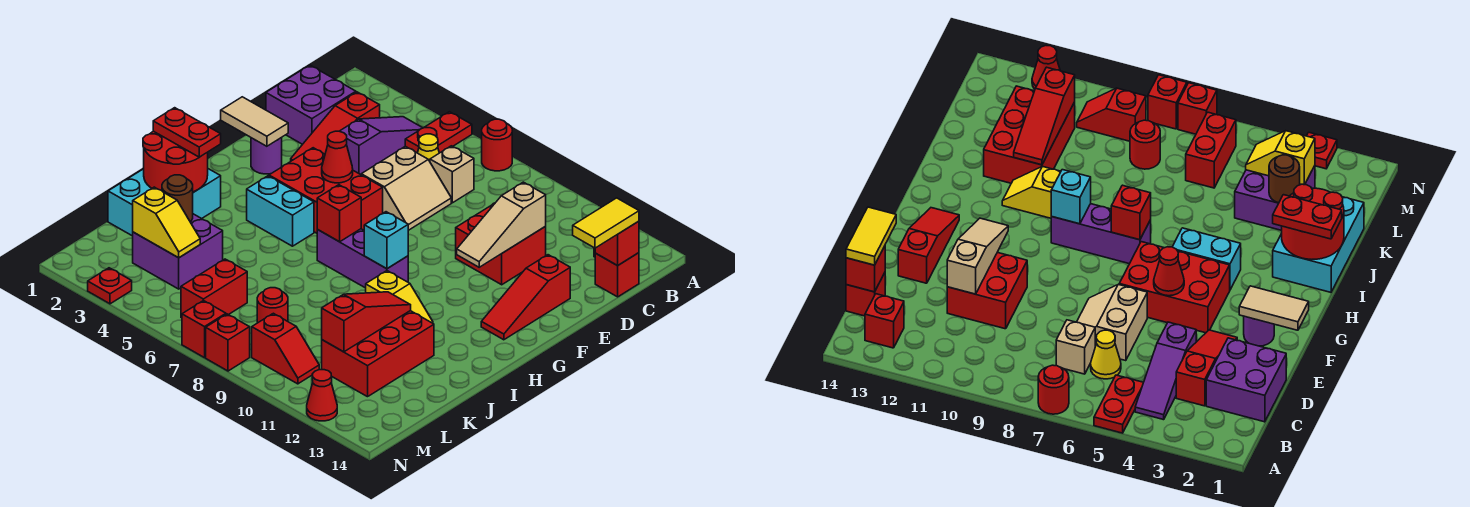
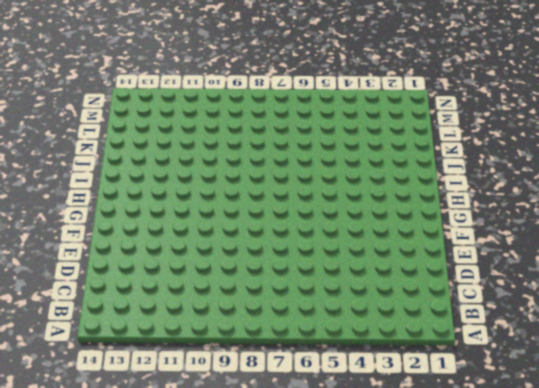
none -> red plate A5:B5 level 1
none -> red round brick A7 level 1
none -> purple slope B4:D4 level 1 top D
none -> red brick B13 level 1

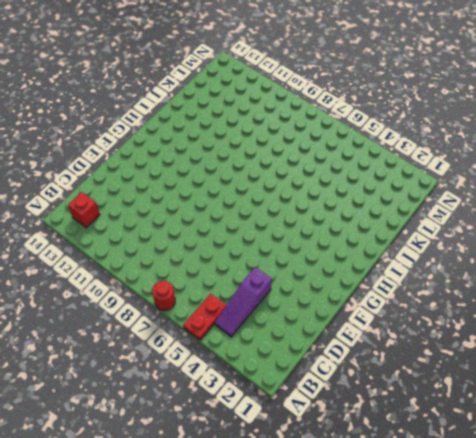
none -> purple brick C1:D2 level 1
none -> red slope C3:E3 level 1 top C
none -> yellow cone C6 level 1
none -> tan brick C7 level 1

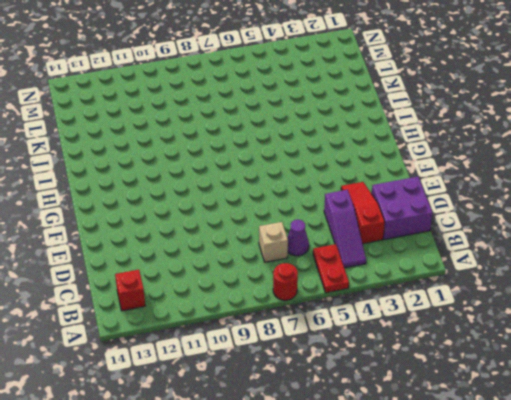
purple cone C6 level 1 -> yellow cone C6 level 1
none -> red brick C14 level 1
none -> tan slope D6:E7 level 1 top 6
none -> red brick D10:E11 level 1
none -> red slope E13:G13 level 1 top E

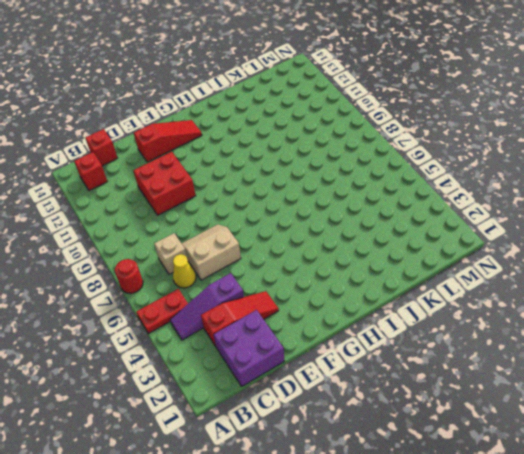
none -> purple round brick F2 level 1
none -> red brick F4:G6 level 1
none -> cyan brick H4:H5 level 1
none -> purple brick H7:H9 level 1

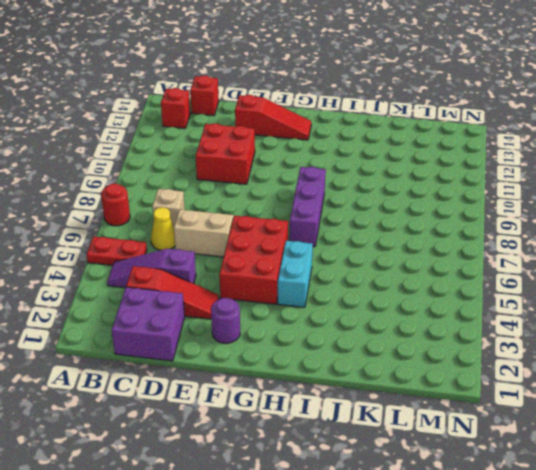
none -> cyan brick I1:K2 level 1
none -> yellow slope I10:I11 level 1 top 10
none -> red brick J11:L12 level 1
none -> purple brick K3:L4 level 1

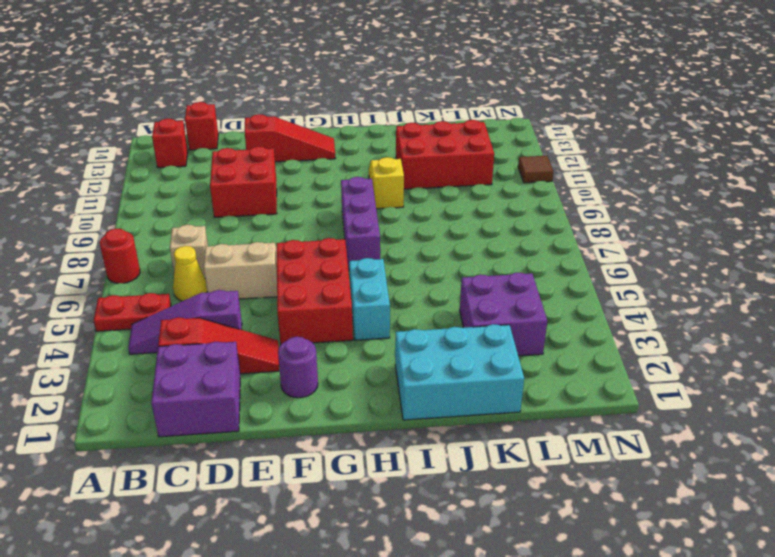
brown tile N11 level 1 -> none
none -> red brick L6:M6 level 1
none -> red round brick L8 level 1
none -> red slope M9:M10 level 1 top 9
none -> red plate N3 level 1

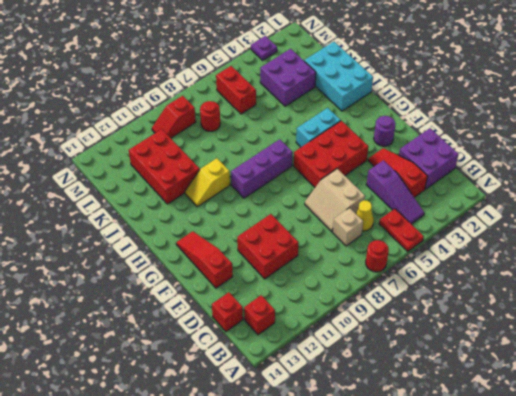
purple plate N3 level 1 -> red plate N3 level 1
none -> red brick N7 level 1
none -> red brick N8 level 1
none -> red cone N12 level 1
none -> red brick C14 level 2

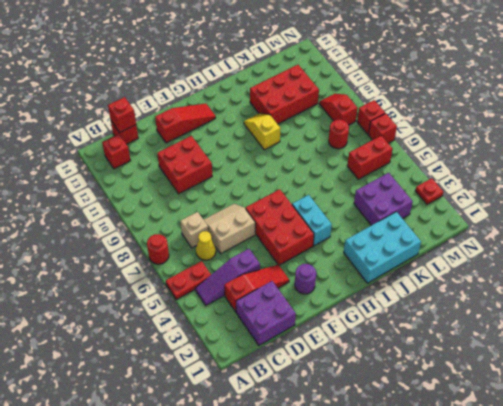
none -> purple brick H7:H9 level 1
none -> red cone N12 level 1
none -> tan slope D11:F11 level 2 top D
none -> tan tile F1:F2 level 2

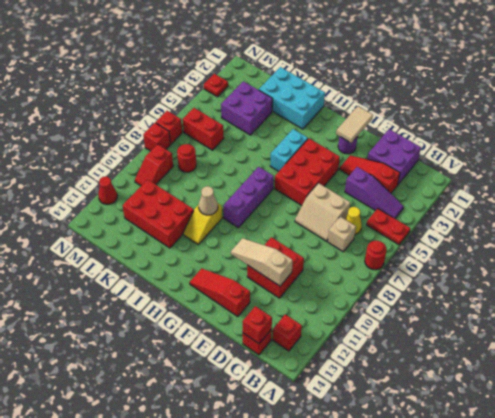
tan cone I10 level 2 -> none
none -> red cone F5 level 2
none -> red brick H7 level 2
none -> cyan brick H9 level 2
none -> red round brick I1:J2 level 2

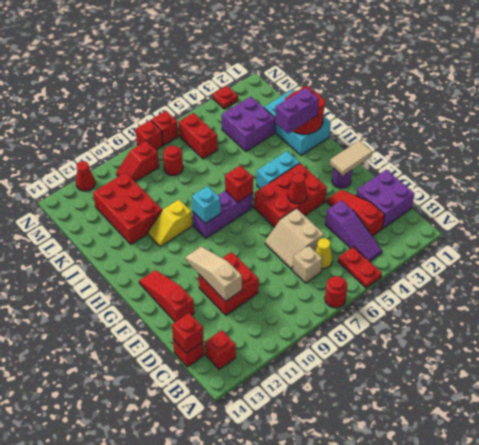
purple brick I2:I3 level 3 -> red plate I1:I2 level 3
none -> red slope J11:L11 level 2 top L
none -> brown round brick K3 level 2
none -> yellow slope L3:L4 level 2 top 3
none -> yellow tile C14:D14 level 3

